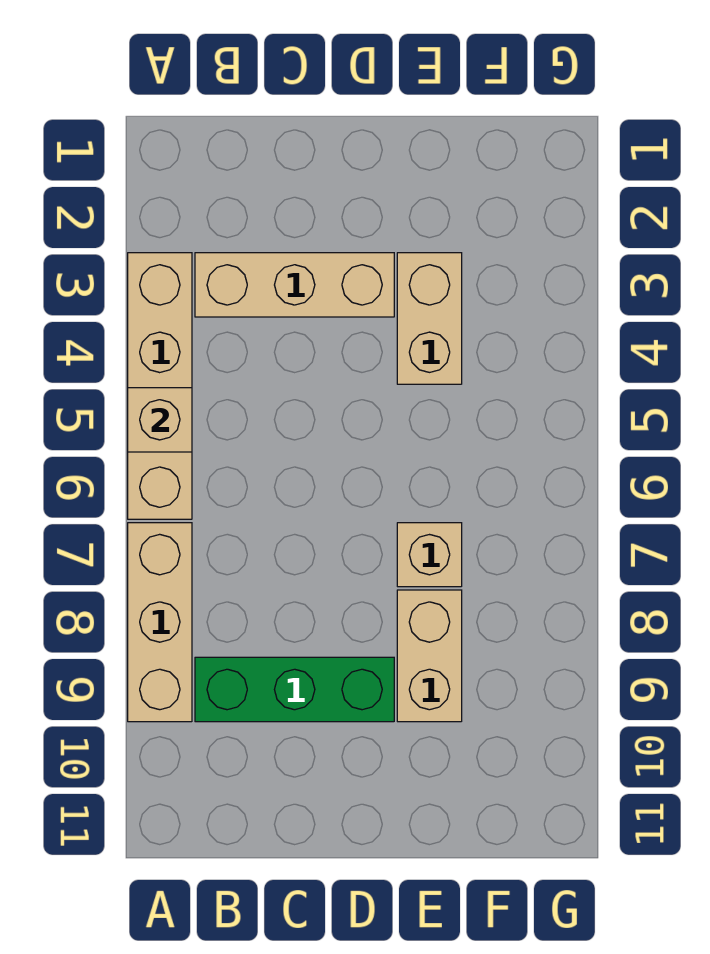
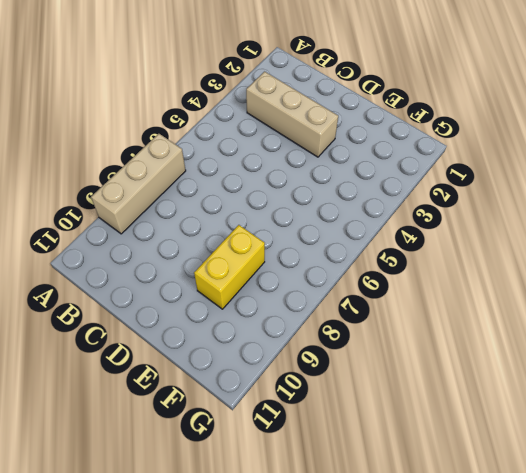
yellow brick E8:E9 level 1 -> tan brick E8:E9 level 1
none -> tan brick A3:A6 level 1
none -> green brick B9:D9 level 1

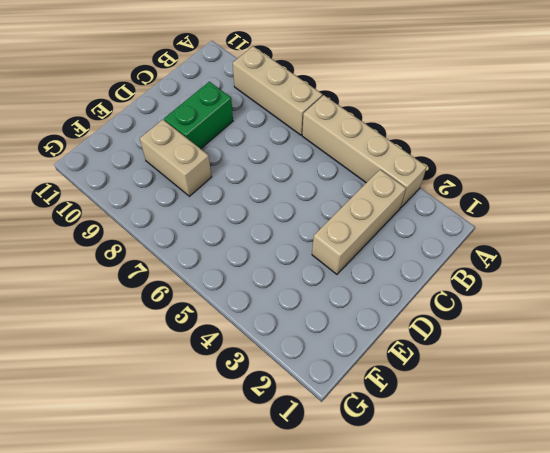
green brick C9:D9 level 1 -> green brick B9:D9 level 1
none -> tan brick E3:E4 level 1
none -> tan brick E7 level 1

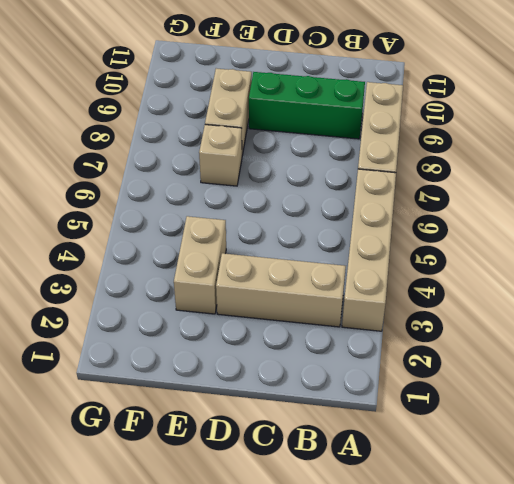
none -> tan brick A5 level 2

